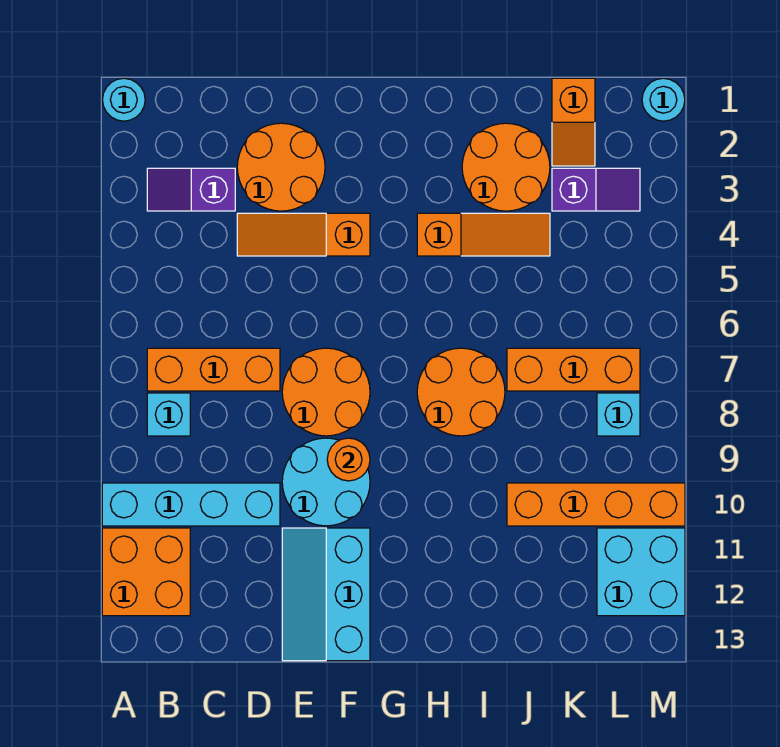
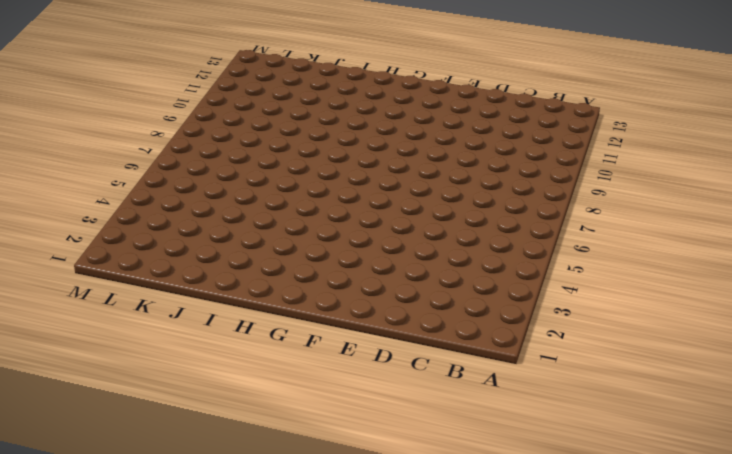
none -> cyan round brick A1 level 1
none -> cyan brick A10:D10 level 1
none -> orange brick A11:B12 level 1

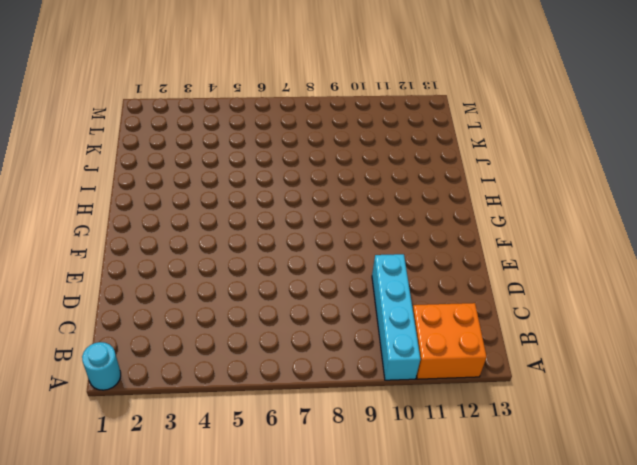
none -> purple slope B3:C3 level 1 top C
none -> orange brick B7:D7 level 1
none -> cyan brick B8 level 1

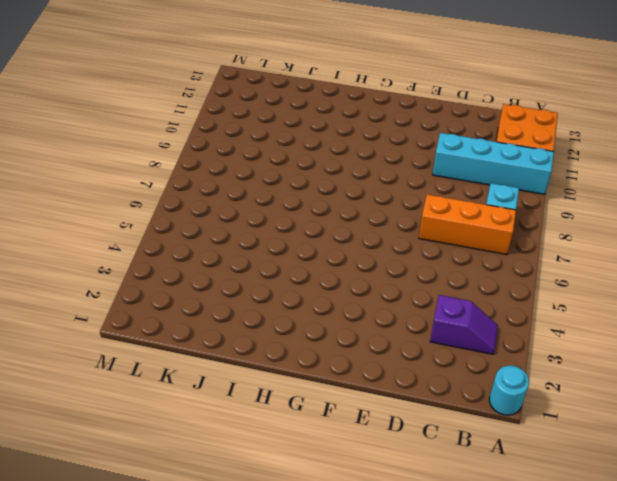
none -> orange round brick D2:E3 level 1
none -> orange slope D4:F4 level 1 top F
none -> orange round brick E7:F8 level 1

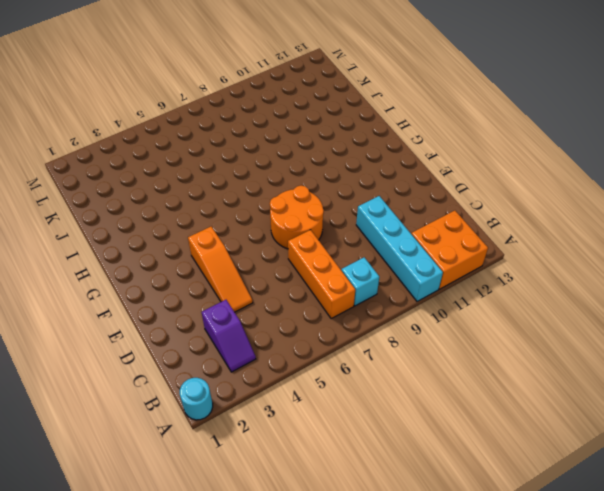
none -> orange round brick D2:E3 level 1
none -> cyan round brick E9:F10 level 1
none -> cyan slope E11:F13 level 1 top F

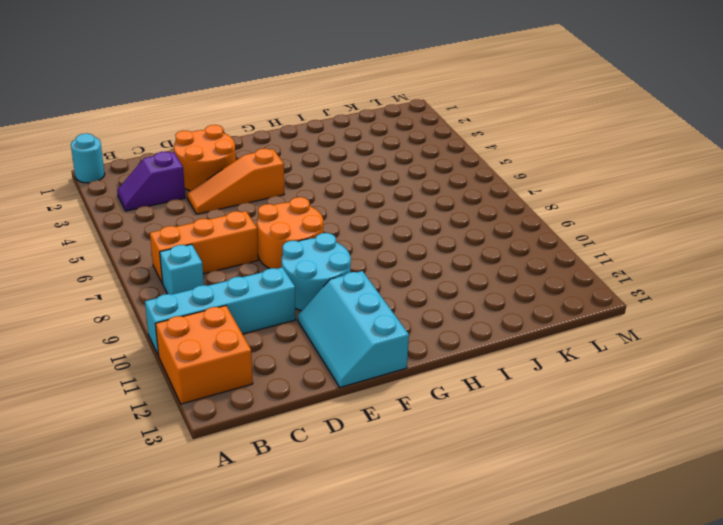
none -> orange slope H4:J4 level 1 top H
none -> orange round brick H7:I8 level 1
none -> orange round brick I2:J3 level 1

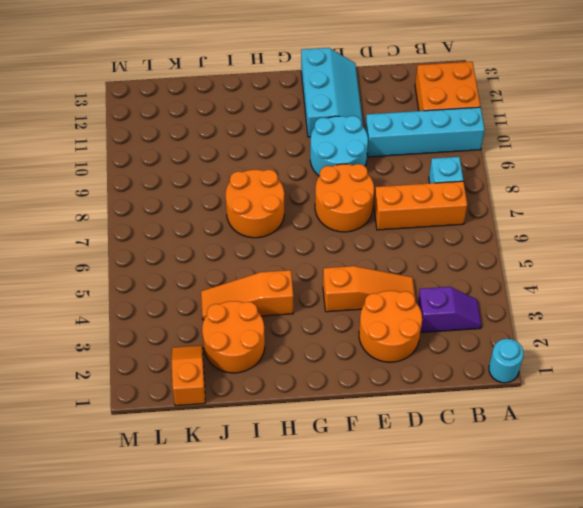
none -> orange brick J7:L7 level 1
none -> orange brick J10:M10 level 1
none -> purple slope K3:L3 level 1 top K

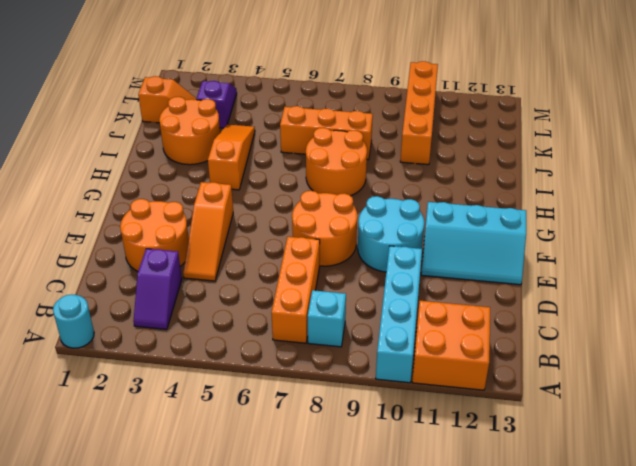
orange brick J6:J8 level 1 -> orange brick J7:L7 level 1
none -> cyan brick L8 level 1
none -> cyan brick L11:M12 level 1
none -> cyan round brick M1 level 1

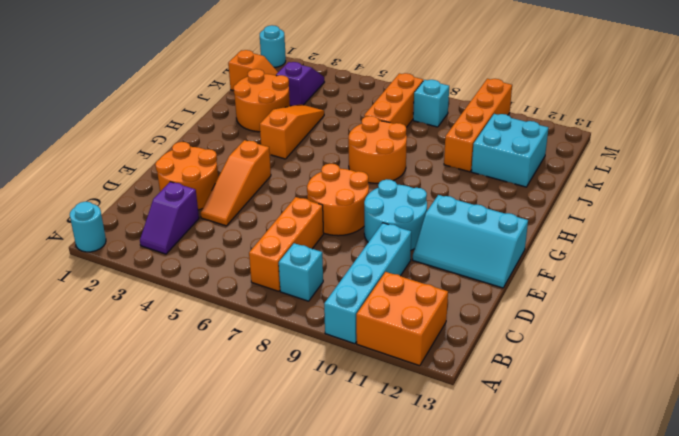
cyan brick J11:K12 level 1 -> cyan brick L11:M12 level 1
none -> orange round brick F9 level 2

